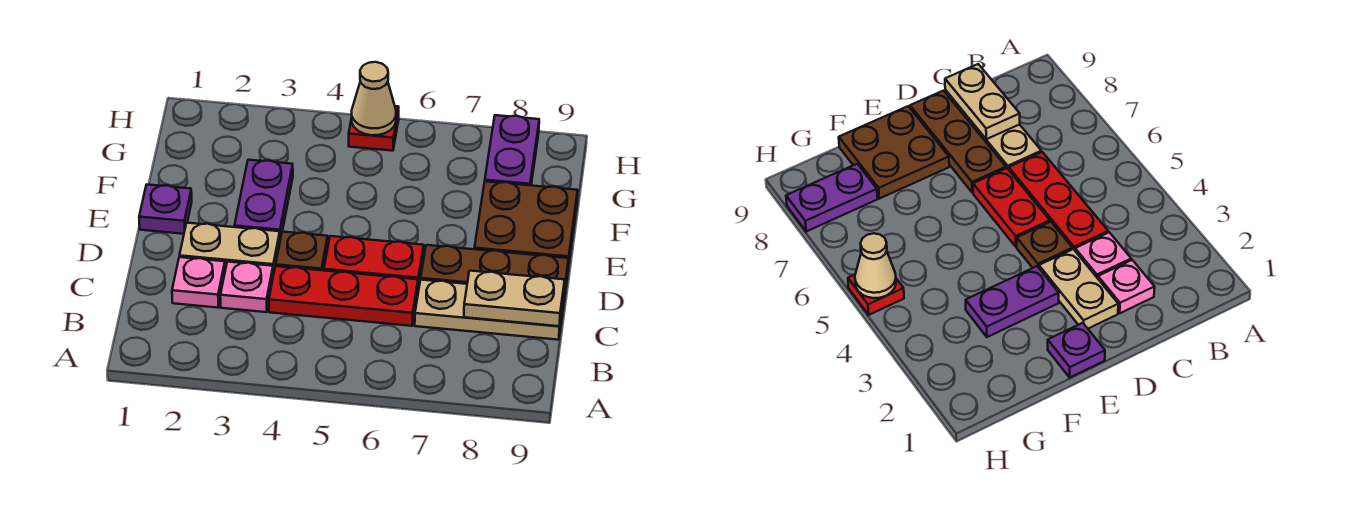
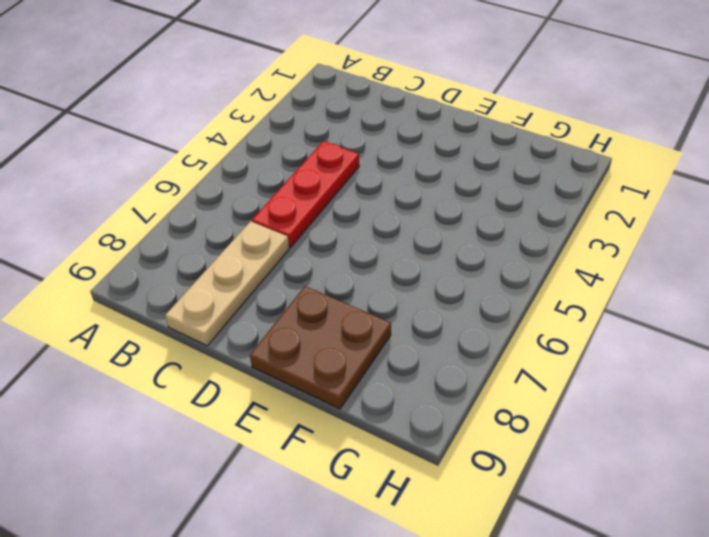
none -> pink plate C2 level 1
none -> pink plate C3 level 1
none -> tan plate D2:D3 level 1

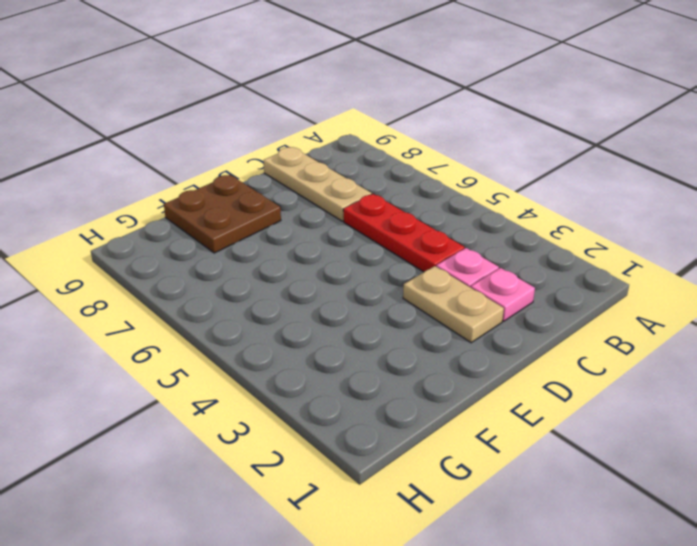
none -> brown plate D4 level 1
none -> red plate D5:D6 level 1
none -> brown plate D7:D9 level 1

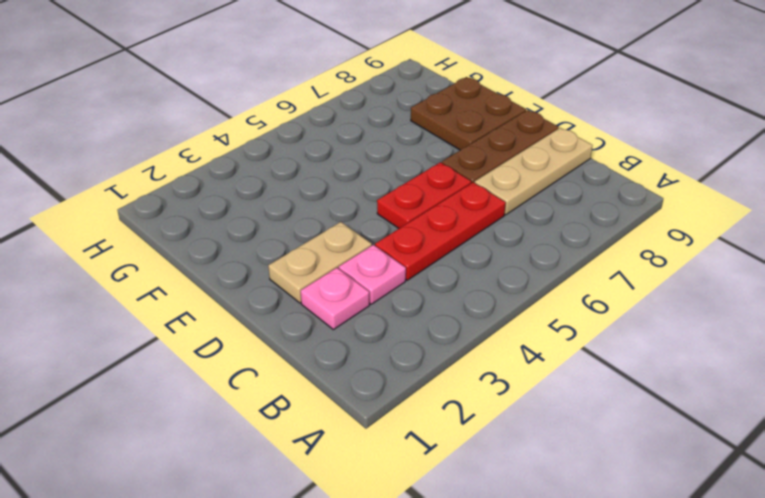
none -> brown plate D4 level 1
none -> purple plate E1 level 1
none -> purple plate E3:F3 level 1

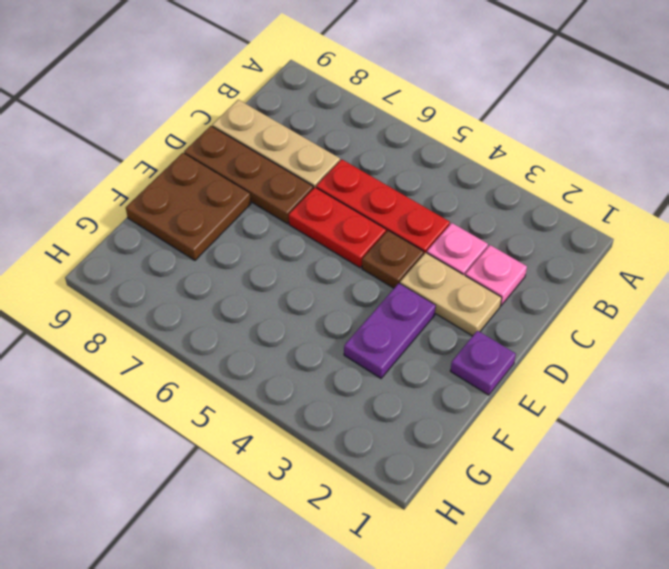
none -> purple plate G8:H8 level 1
none -> red plate H5 level 1
none -> tan plate C8:C9 level 2

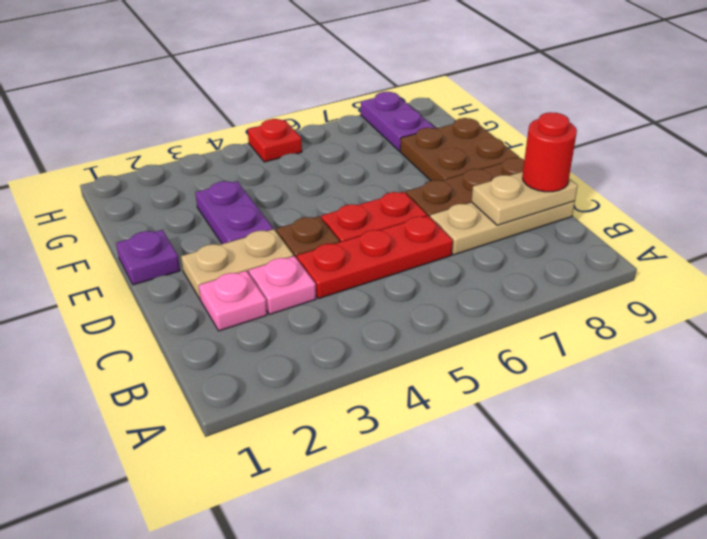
red round brick C9 level 3 -> none
none -> tan cone H5 level 2

